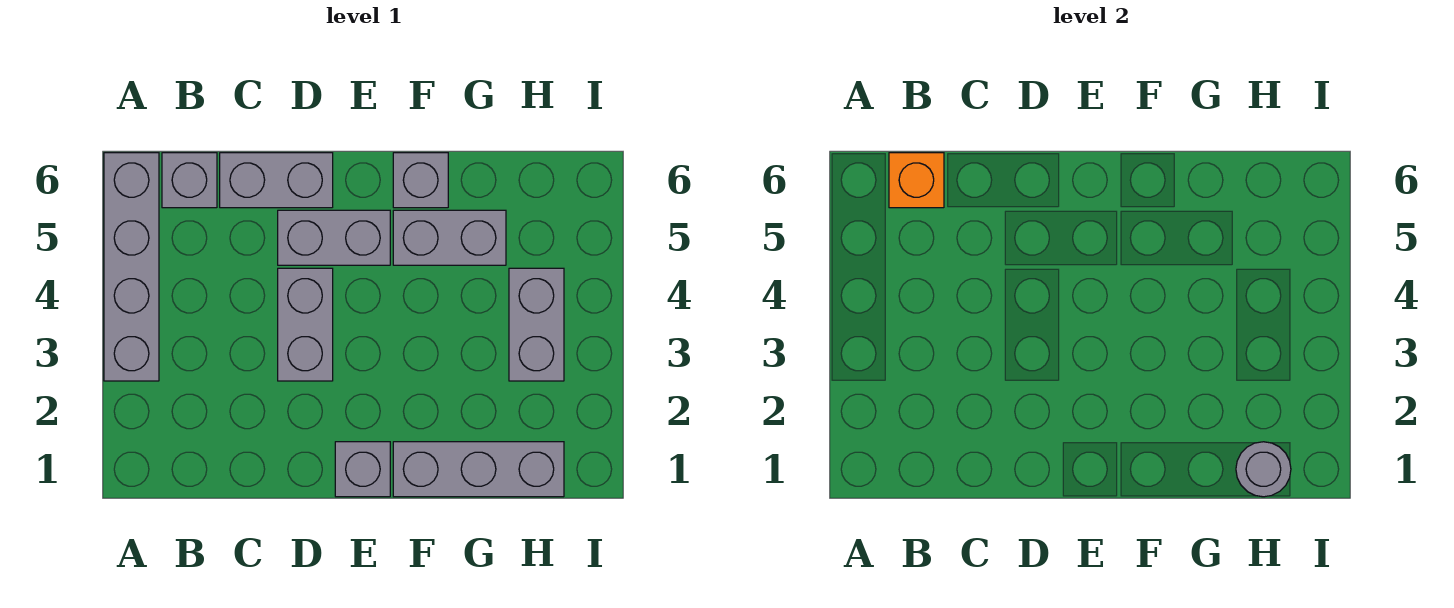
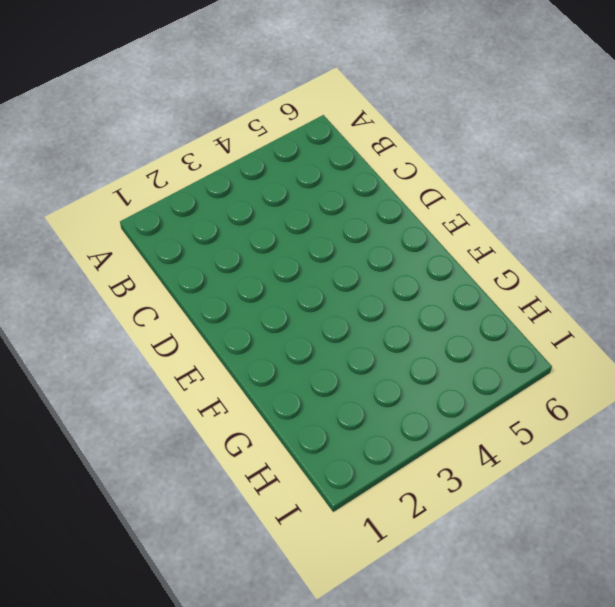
none -> grey brick A3:A6 level 1
none -> grey brick B6 level 1
none -> grey brick C6:D6 level 1

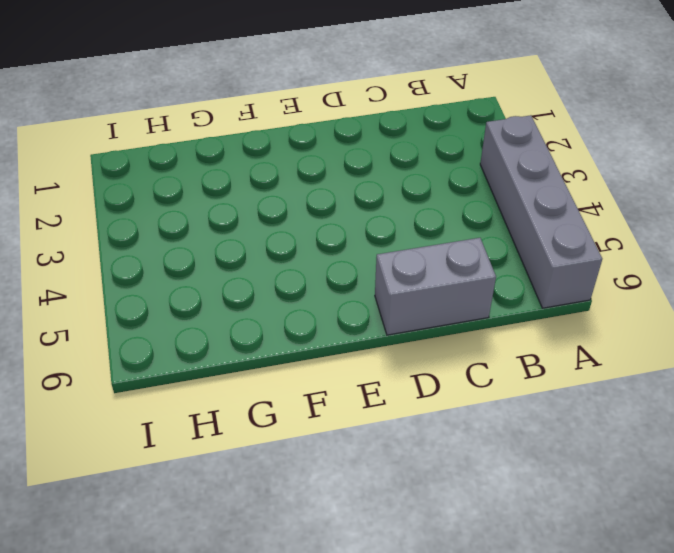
none -> grey brick B6 level 1
none -> grey brick D3:D4 level 1
none -> grey brick D5:E5 level 1

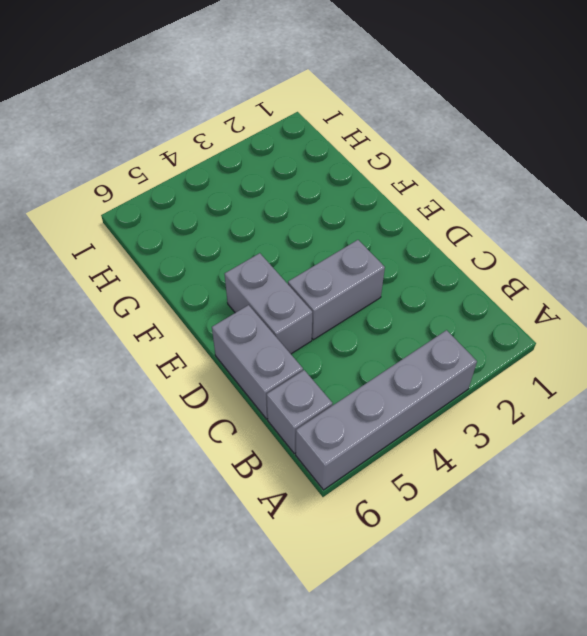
none -> grey brick E1 level 1
none -> grey brick F1:H1 level 1
none -> grey brick F5:G5 level 1

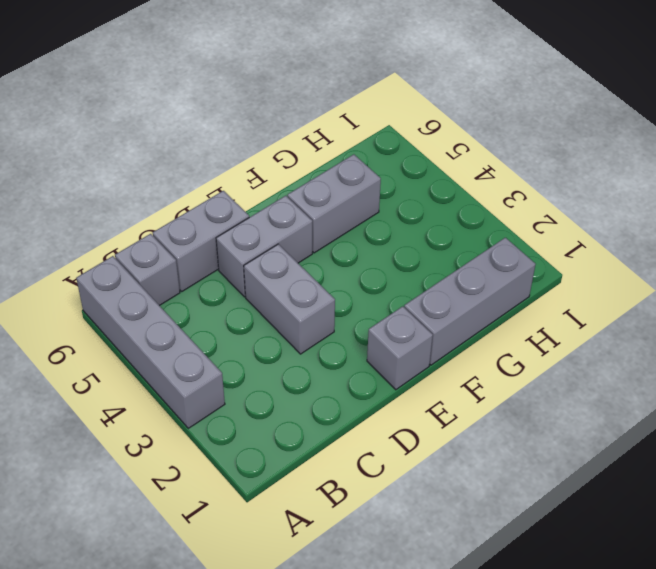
none -> grey brick F6 level 1
none -> grey brick H3:H4 level 1
none -> orange brick B6 level 2

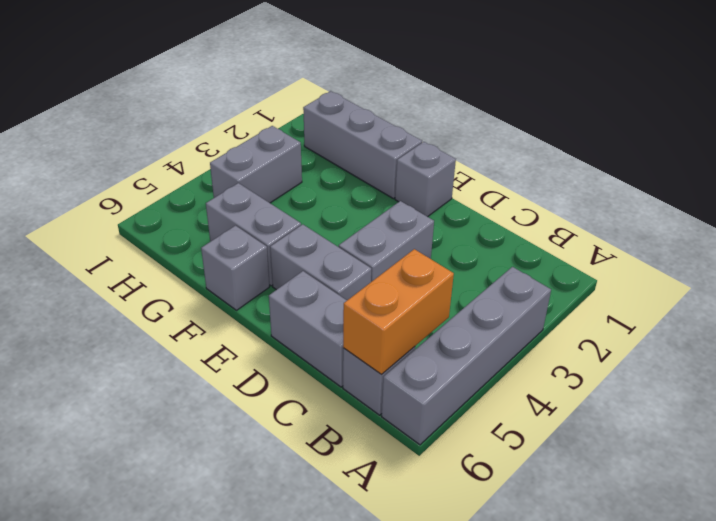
orange brick B5:B6 level 2 -> orange brick B6 level 2
none -> grey round brick H1 level 2

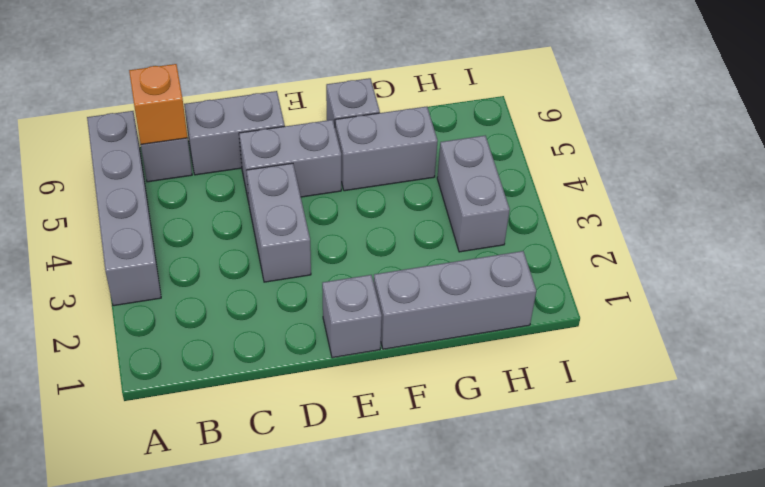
none -> grey round brick H1 level 2

